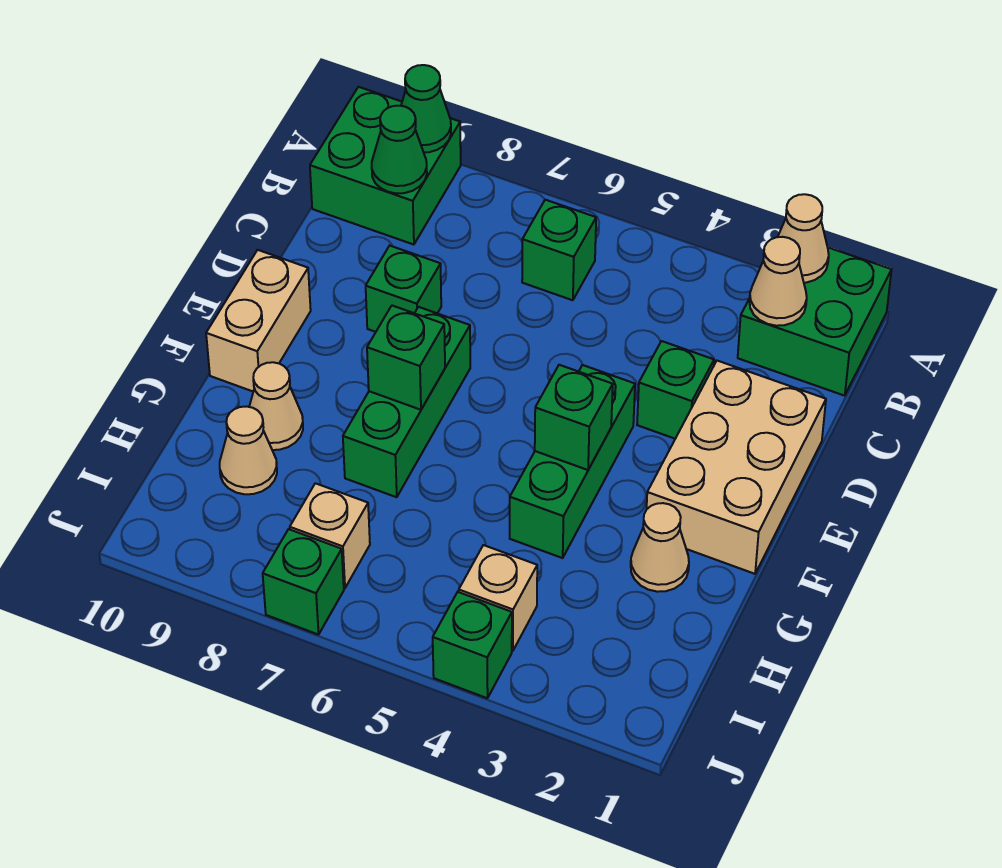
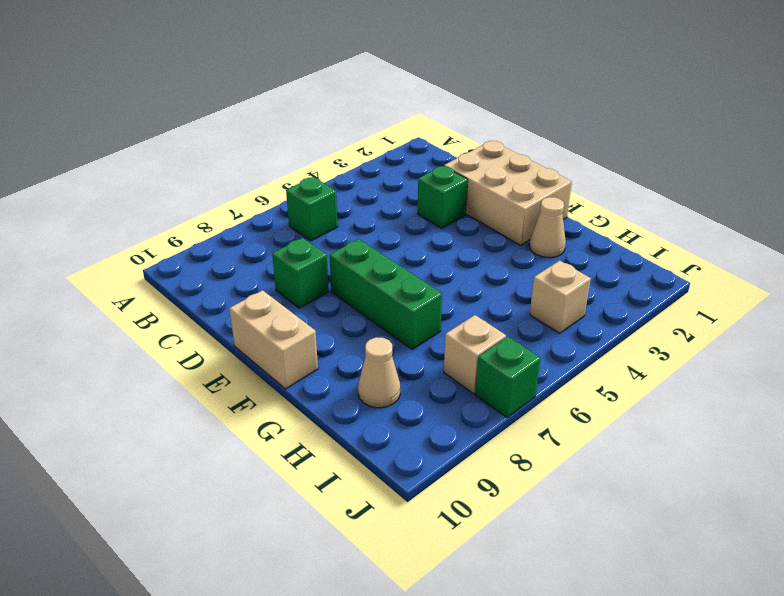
none -> green brick A1:B2 level 1
none -> green brick A9:B10 level 1
none -> green brick E4:G4 level 1

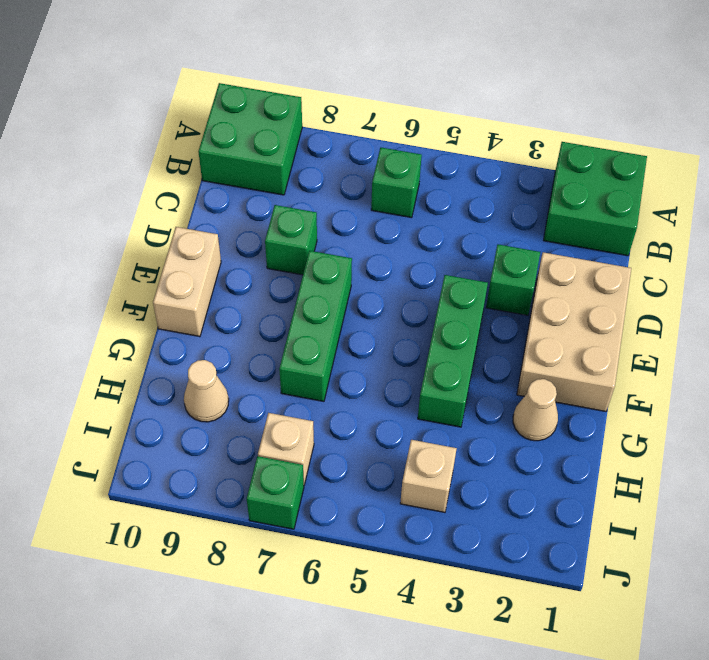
none -> tan cone G9 level 1
none -> green brick J4 level 1
none -> tan cone A2 level 2

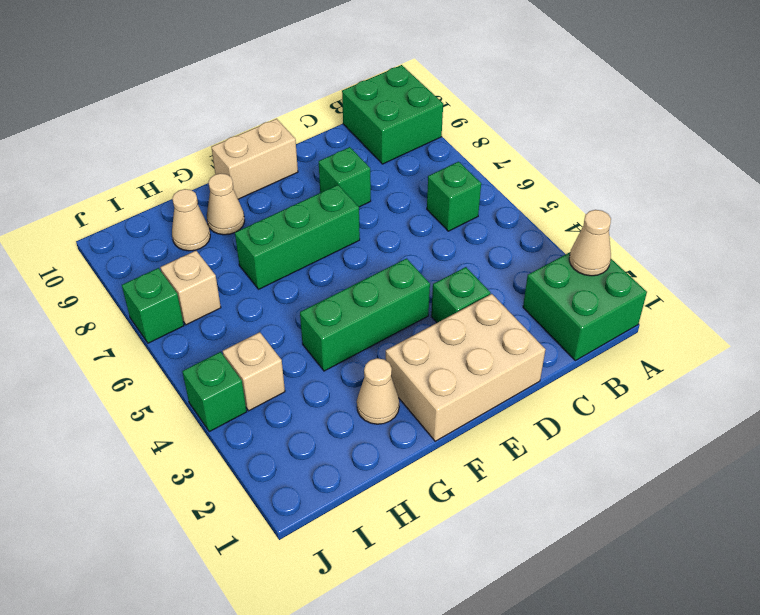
none -> green cone A9 level 2
none -> tan cone B2 level 2
none -> green cone B9 level 2

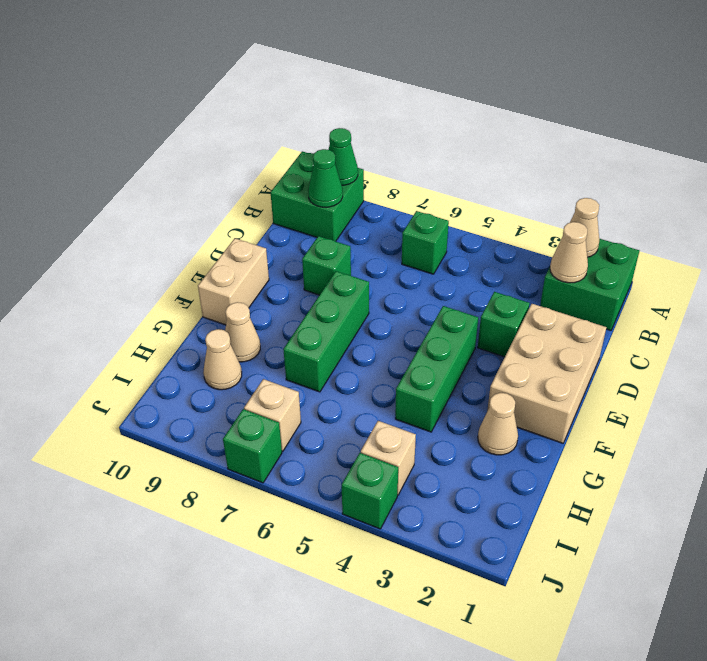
none -> green brick F4 level 2
none -> green brick F7 level 2

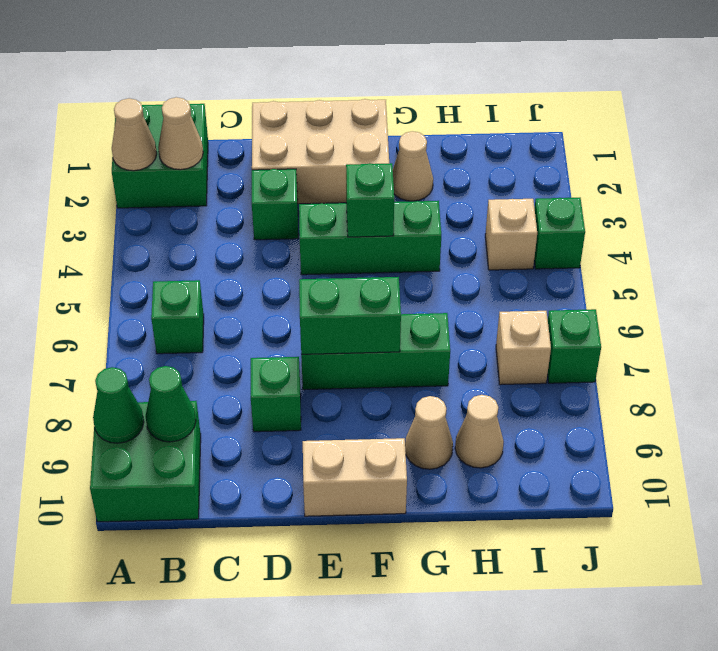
green brick E7:F7 level 2 -> green brick F7 level 2

